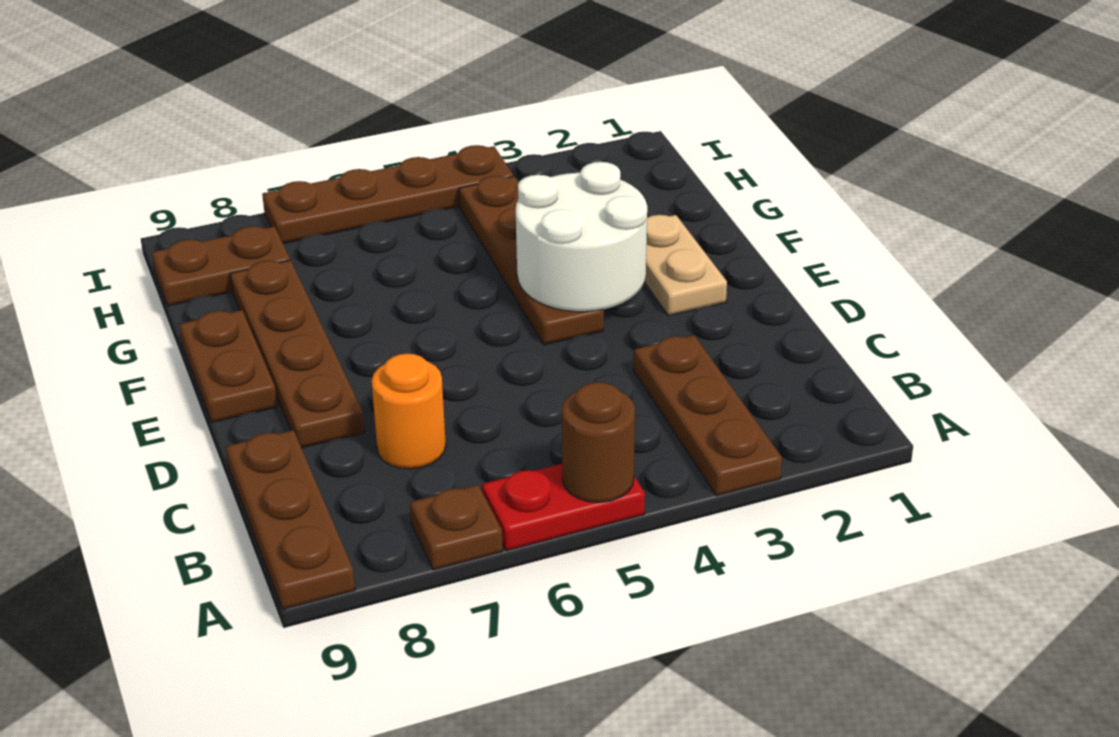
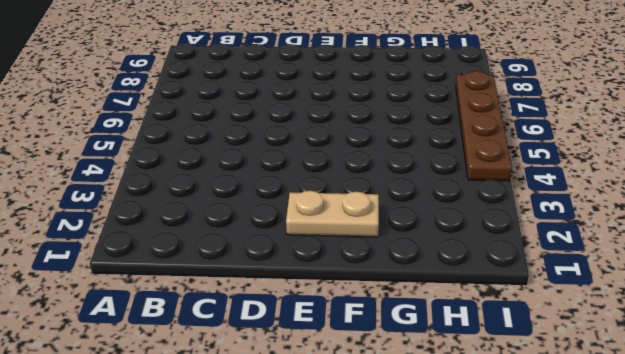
none -> brown plate A3:C3 level 1
none -> red plate A5:A6 level 1
none -> brown plate A7 level 1

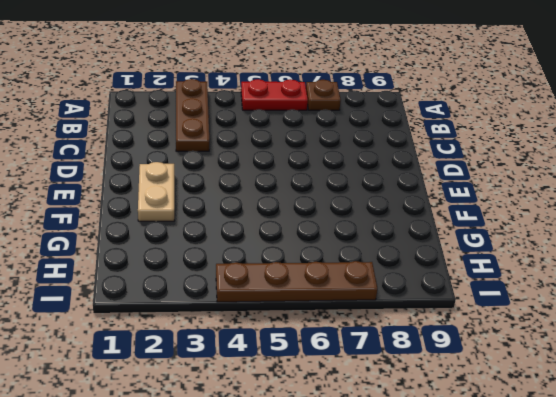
none -> brown plate A9:C9 level 1
none -> orange round brick C7 level 1
none -> brown plate D8:G8 level 1

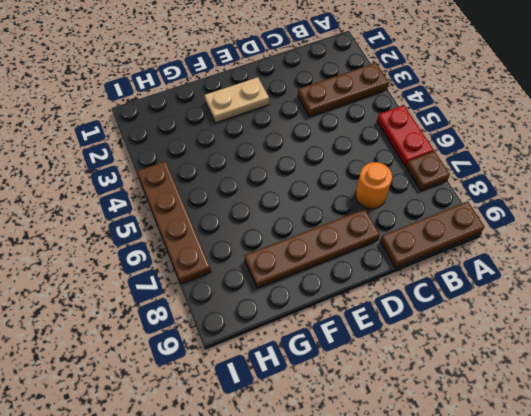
none -> brown plate E4:H4 level 1
none -> brown plate E9:F9 level 1
none -> brown plate H8:H9 level 1

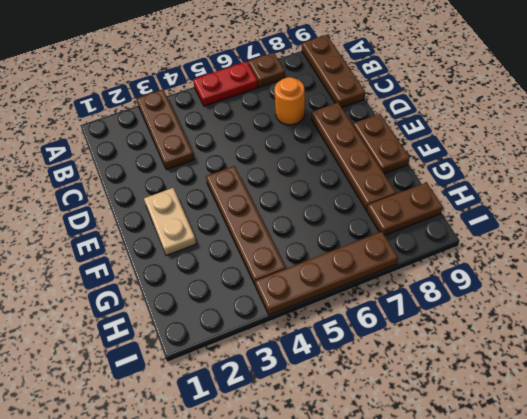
none -> brown round brick A5 level 2
none -> white round brick E3:F4 level 2

